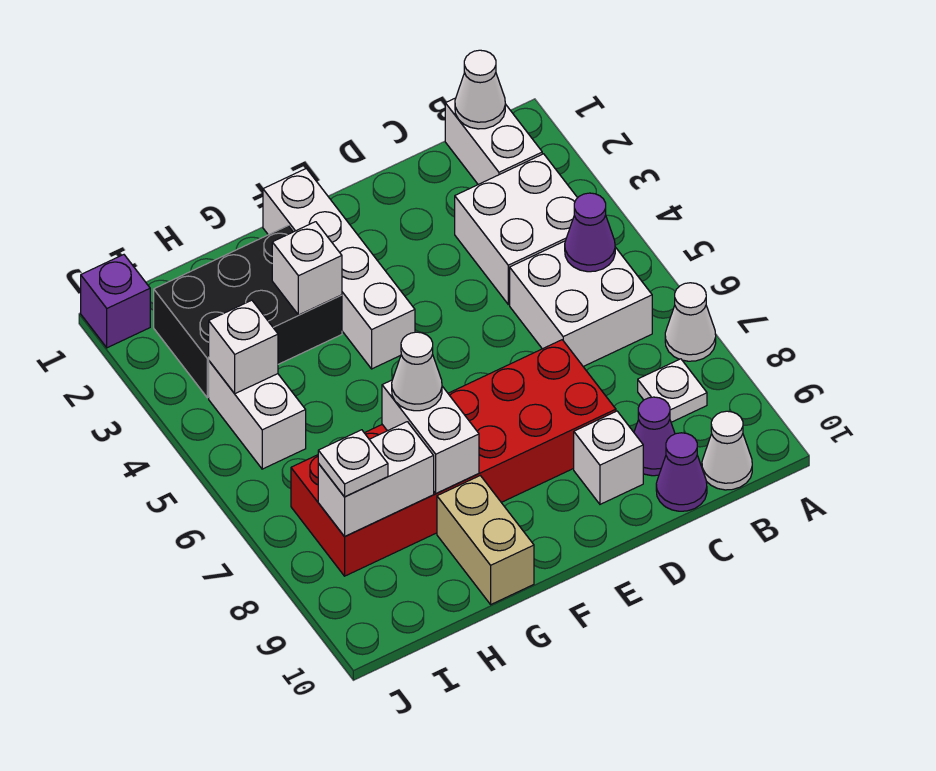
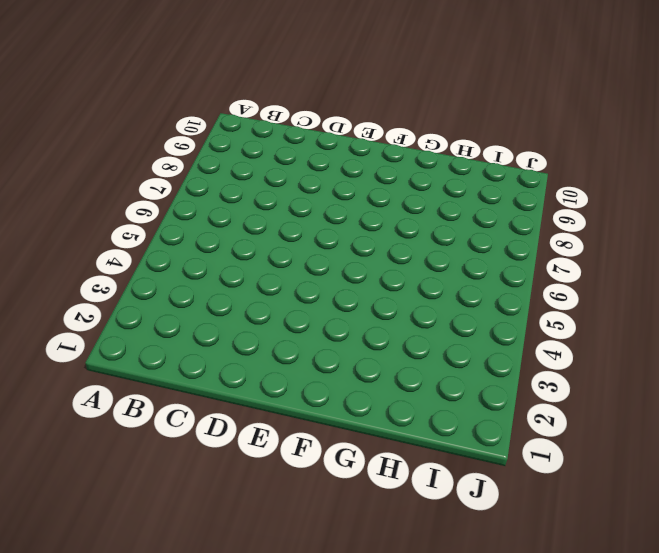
none -> white cone A7 level 1
none -> white brick B1:B2 level 1
none -> white brick B3:C4 level 1

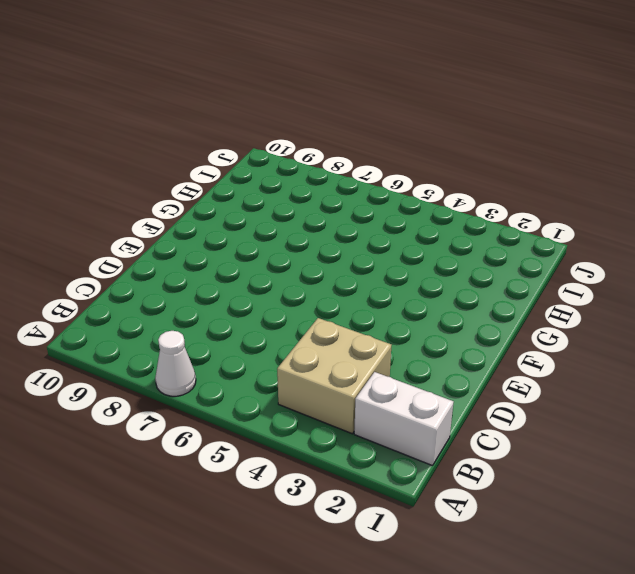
tan brick B3:C4 level 1 -> white brick B3:C4 level 1
none -> white brick B5:C6 level 1
none -> white plate B8 level 1
none -> white cone B10 level 1

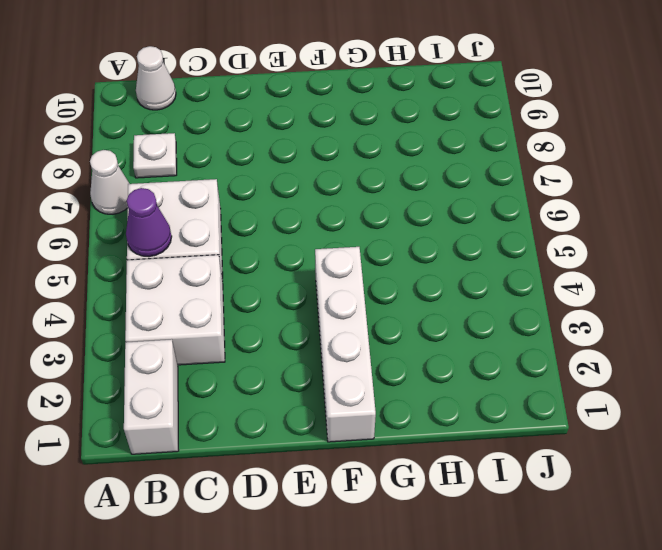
none -> purple cone C9 level 1
none -> purple cone C10 level 1
none -> red brick D7:I8 level 1

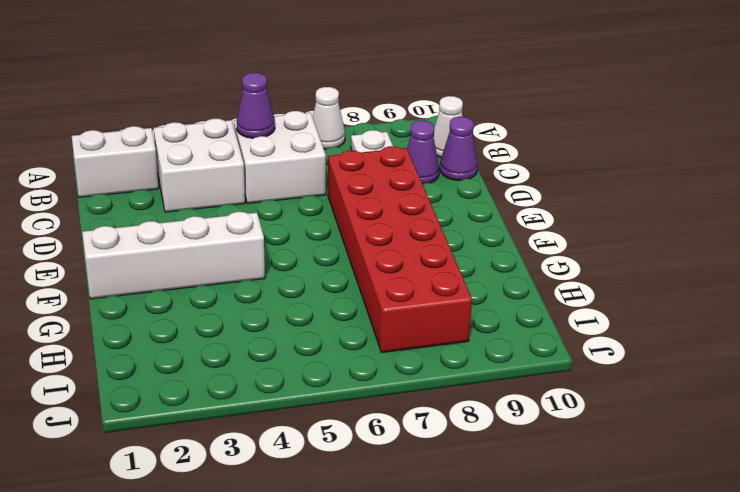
none -> white brick D9 level 1
none -> black brick G2:I3 level 1
none -> tan brick G9:G10 level 1

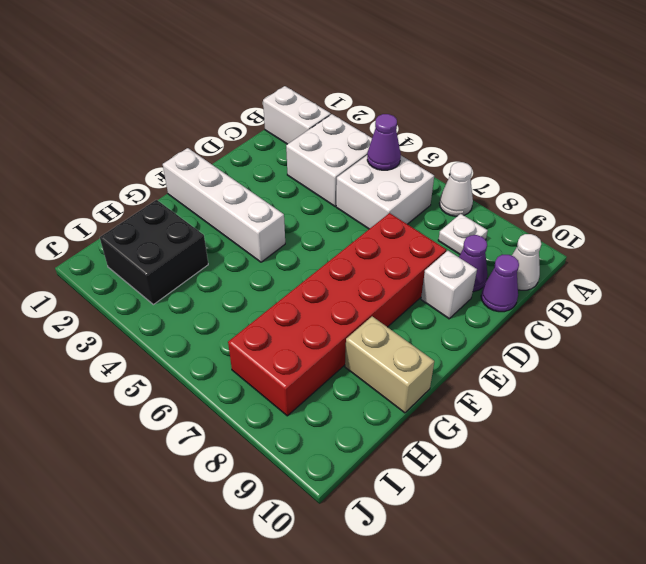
black brick H2:I3 level 1 -> black brick G2:I3 level 1
none -> white brick I4:I5 level 1
none -> purple brick J1 level 1
none -> white cone B1 level 2

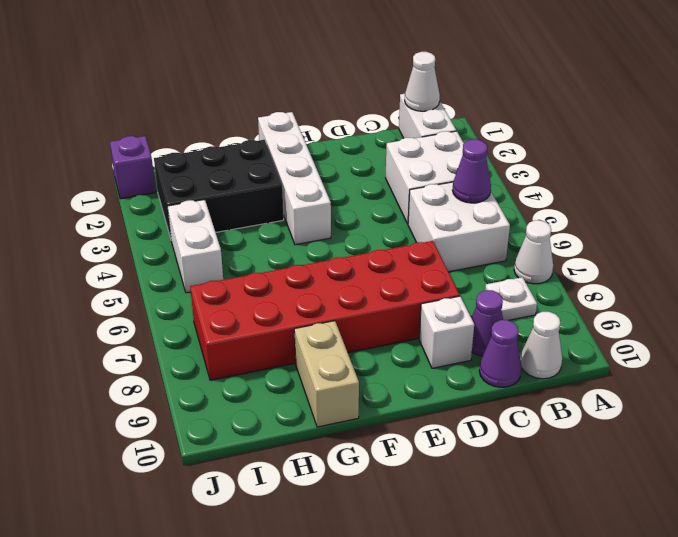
none -> white brick G3 level 2
none -> white brick G7:G8 level 2
none -> white brick H8:I8 level 2

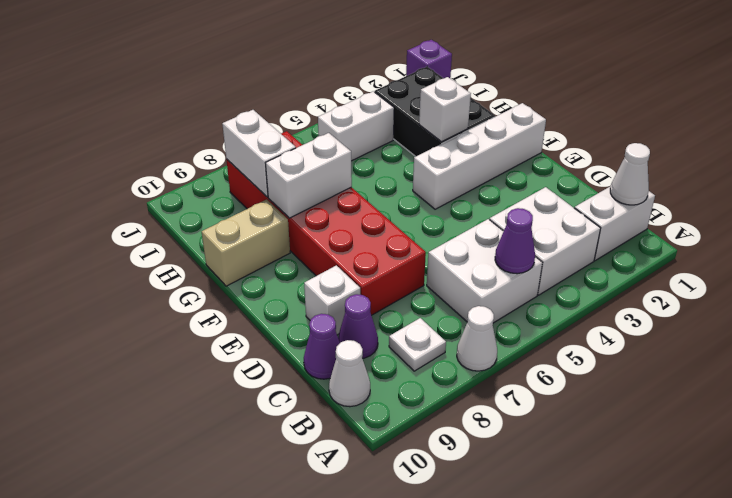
none -> white brick I4 level 2
none -> white cone G7 level 3
none -> white plate I8 level 3

